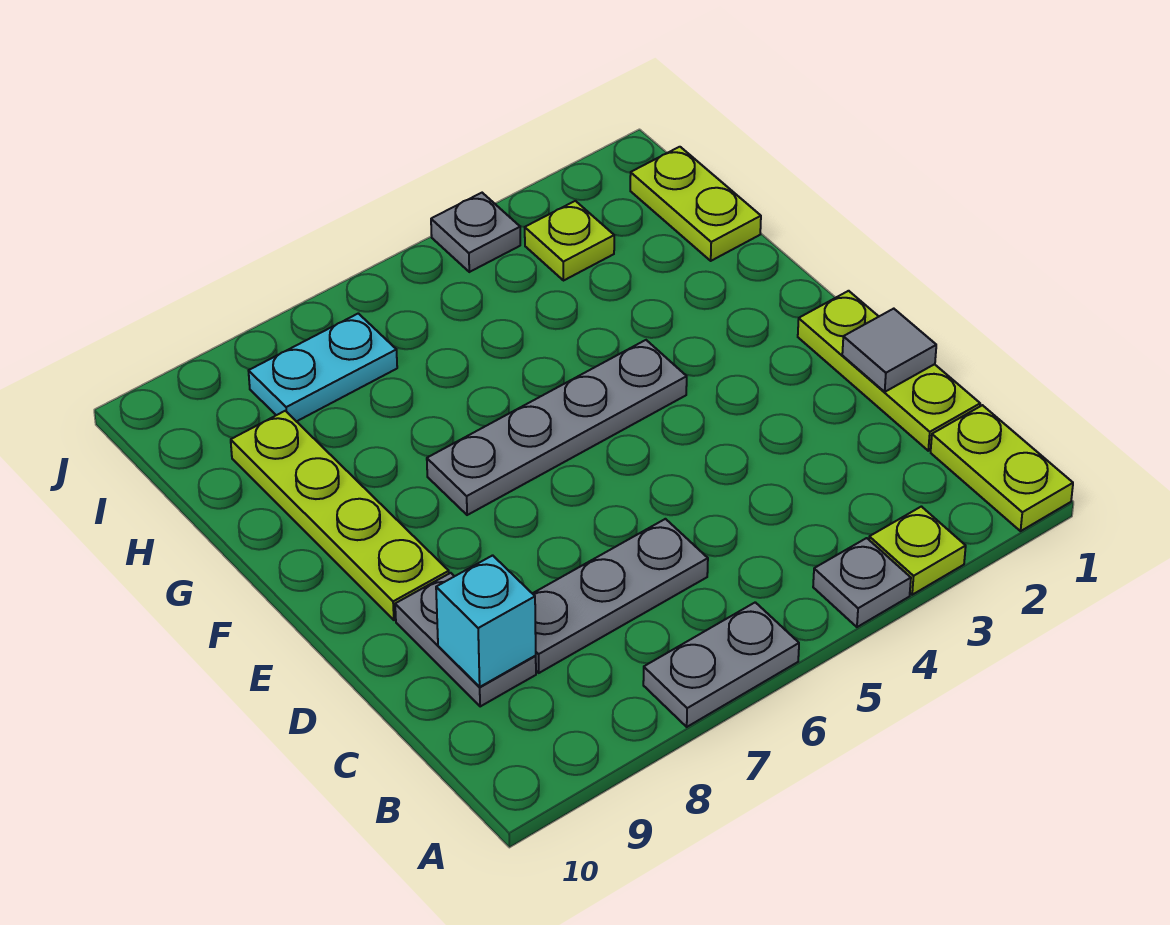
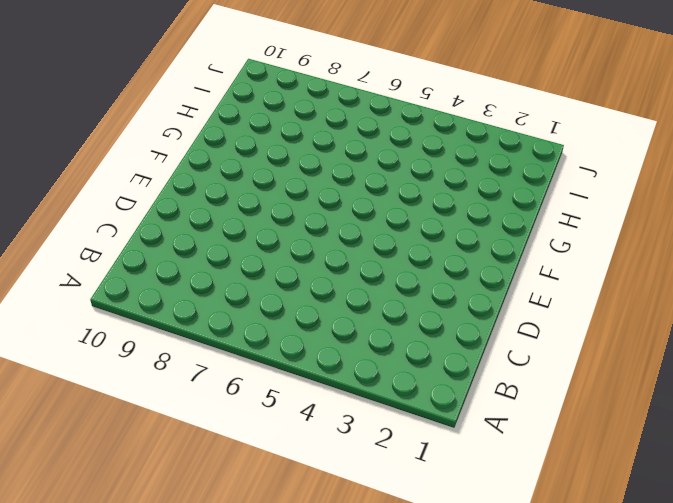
none -> lime plate A1:B1 level 1
none -> lime plate A3 level 1
none -> grey plate A4 level 1

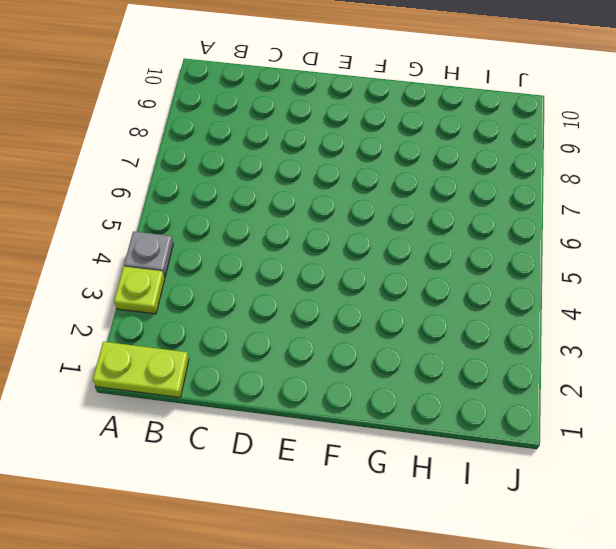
none -> grey plate A6:A7 level 1
none -> lime plate C1:E1 level 1
none -> grey plate C6:C8 level 1

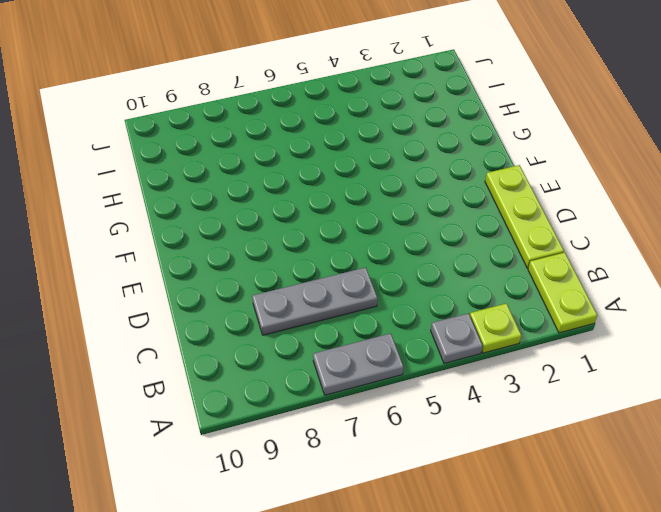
none -> grey plate C9:D9 level 1
none -> lime plate E9:H9 level 1
none -> grey plate F4:F7 level 1

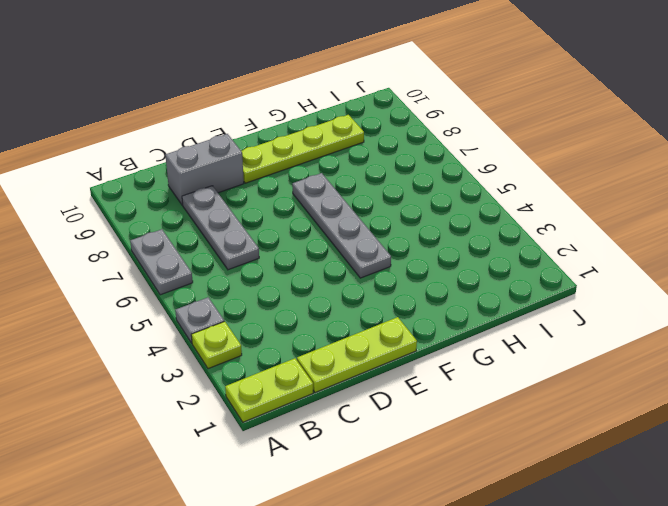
grey brick C9:D9 level 1 -> grey plate C9:D9 level 1
none -> lime plate H1:I1 level 1
none -> lime plate I3 level 1
none -> cyan plate I7:I8 level 1

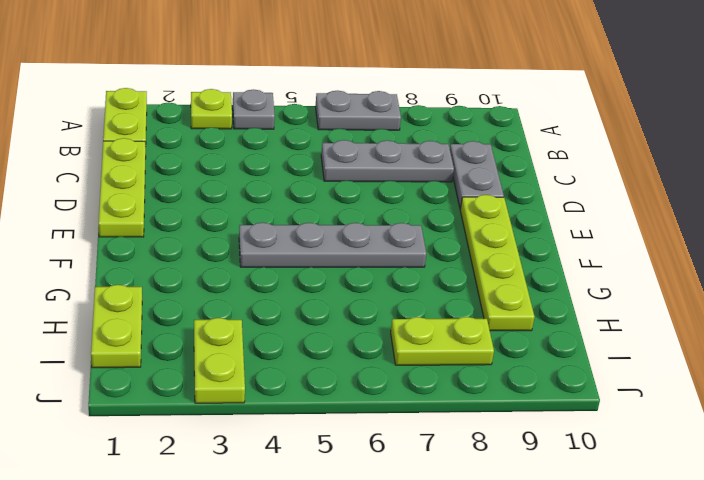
lime plate I3:J3 level 1 -> lime plate I3 level 1
lime plate I7:I8 level 1 -> cyan plate I7:I8 level 1
none -> grey plate J4 level 1
none -> cyan brick C9 level 2
none -> grey tile D1 level 2

